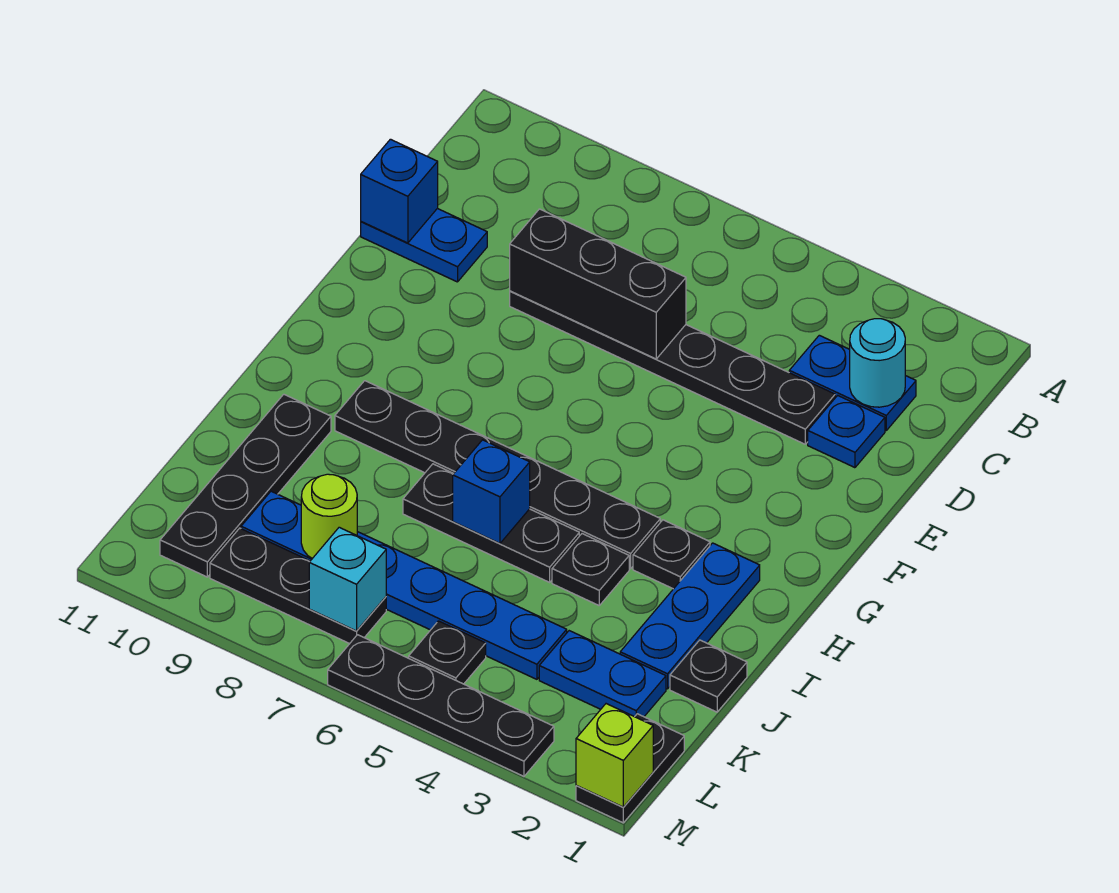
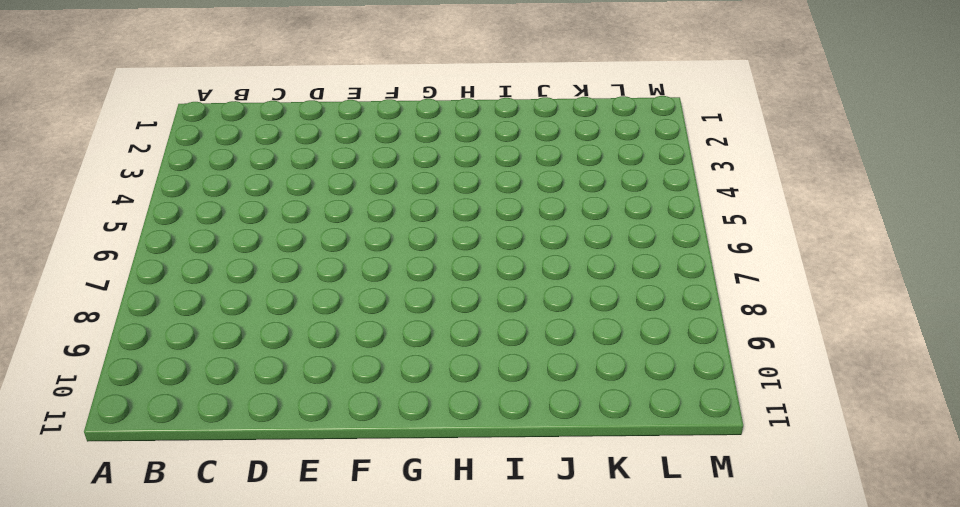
none -> blue plate C2:C3 level 1
none -> blue plate D2 level 1
none -> black plate D3:D8 level 1

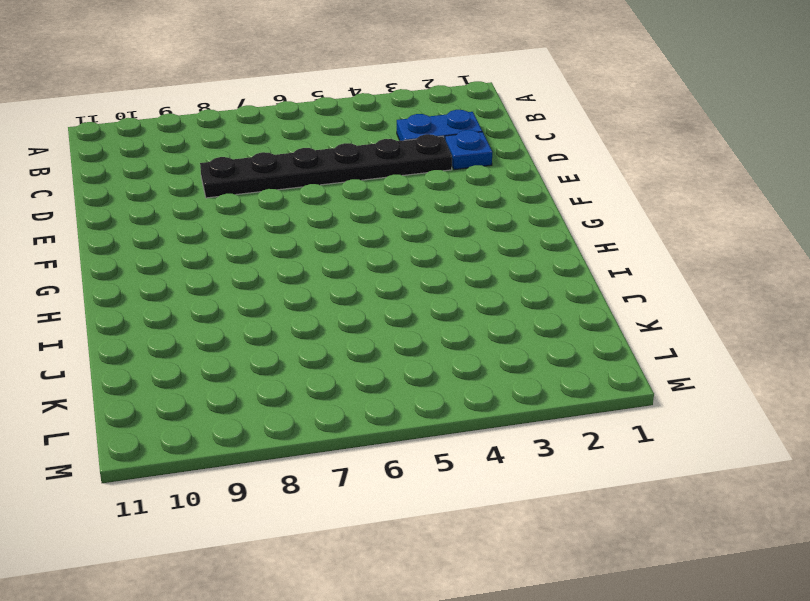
none -> blue plate D10:D11 level 1
none -> blue plate H2:J2 level 1
none -> black plate H3 level 1

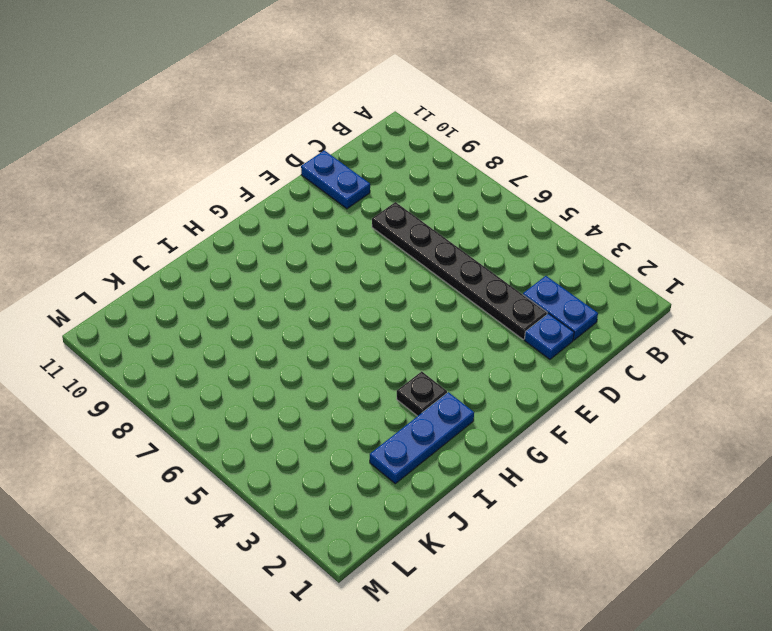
none -> black plate H4:H9 level 1
none -> black plate I4 level 1
none -> black plate I5:I7 level 1

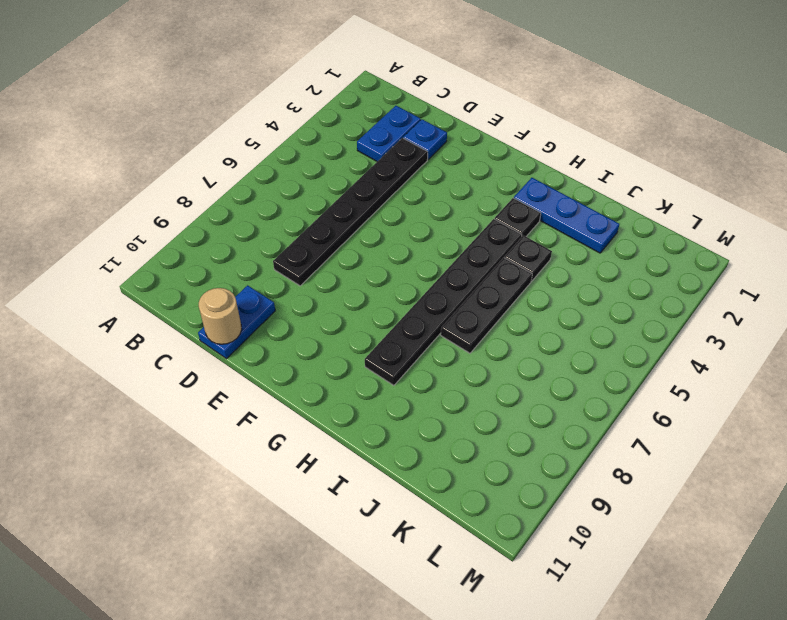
tan round brick D11 level 2 -> blue brick D11 level 2
none -> black plate I10:L10 level 1
none -> black plate J1 level 1
none -> blue plate K2:K3 level 1

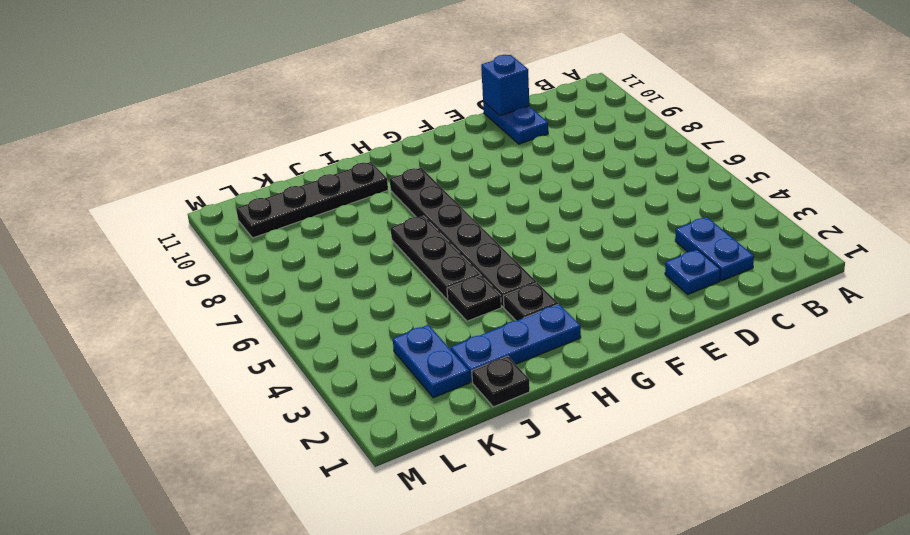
none -> black plate D3:D8 level 1
none -> blue plate K4:K9 level 1
none -> black plate L1:M1 level 1

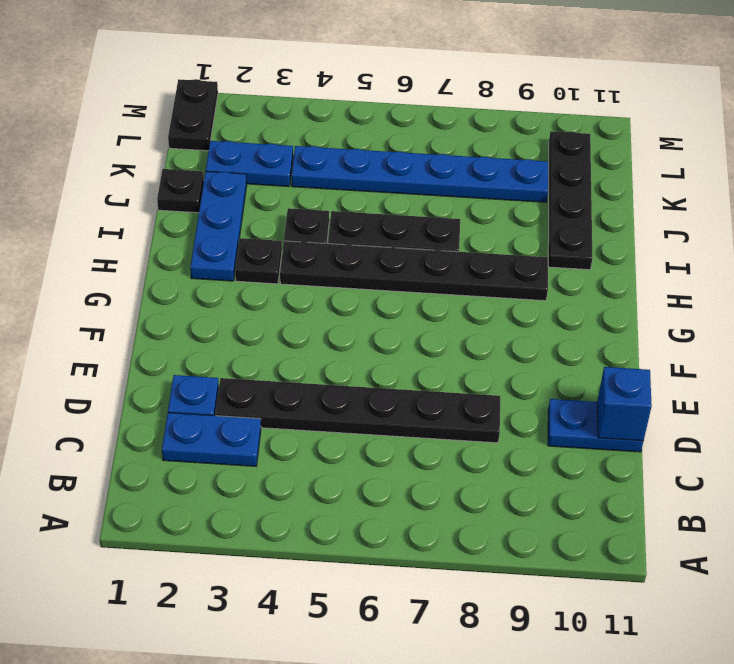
none -> black plate L5 level 1
none -> black plate L7:L9 level 1
none -> black plate M3:M6 level 1

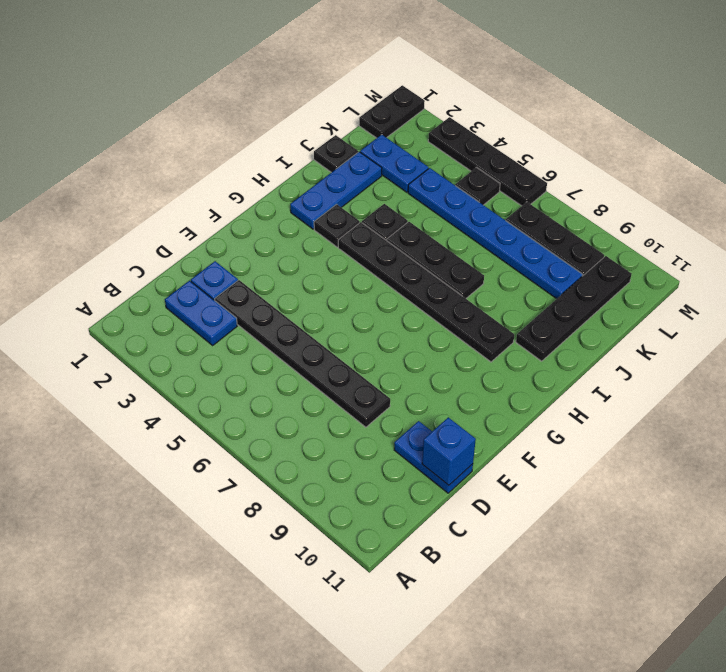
none -> cyan round brick C2 level 2
none -> black brick D6:D8 level 2
none -> blue brick I6 level 2

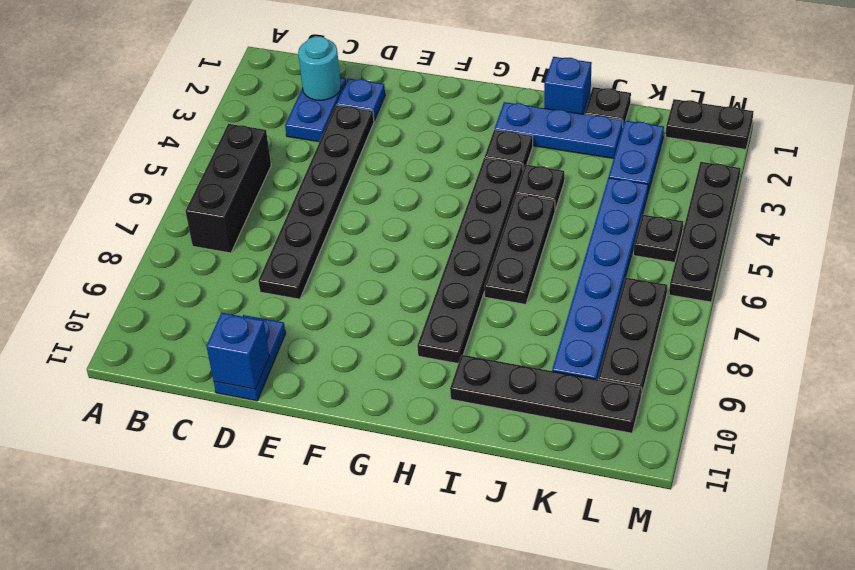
black brick B5:B7 level 1 -> black brick D6:D8 level 2
blue brick I1 level 1 -> blue brick I6 level 2
none -> lime round brick K8 level 2
none -> cyan brick L7 level 2
none -> lime brick M1 level 2

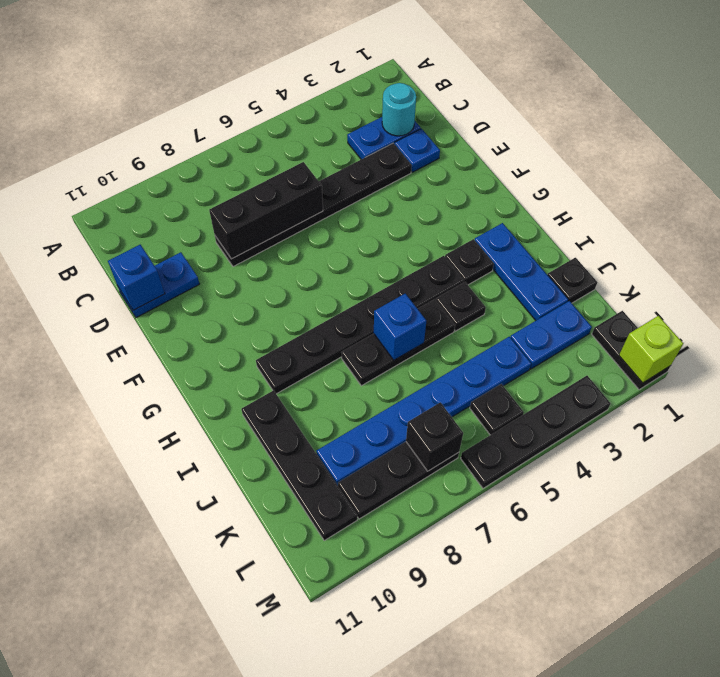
black brick L7 level 2 -> cyan brick L7 level 2
none -> lime round brick K8 level 2

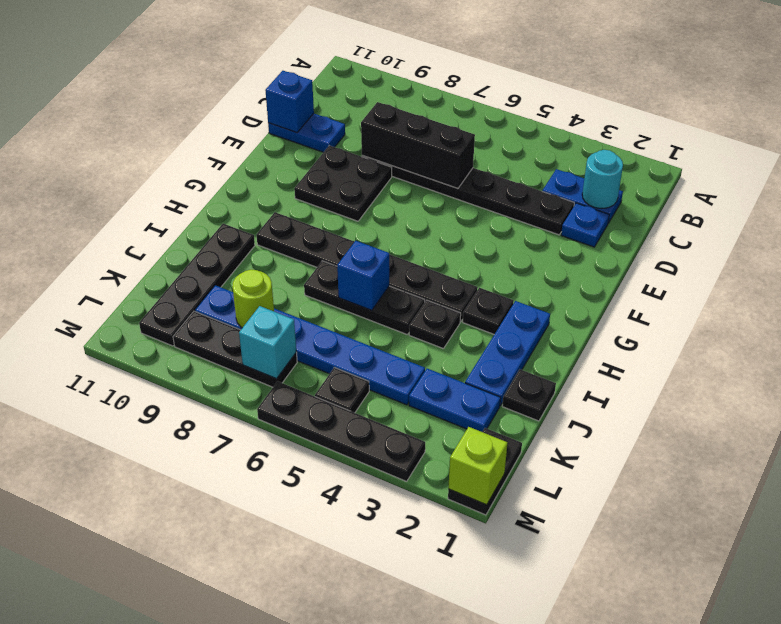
black plate E8:F9 level 1 -> none

